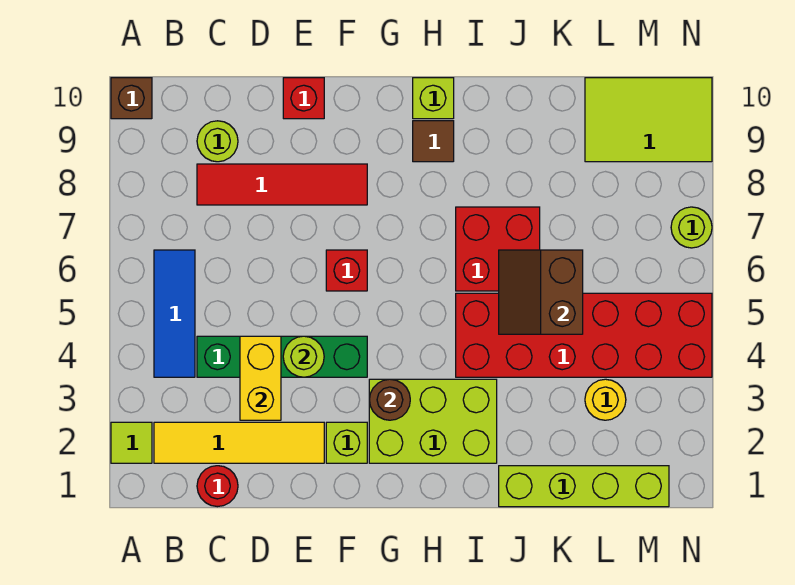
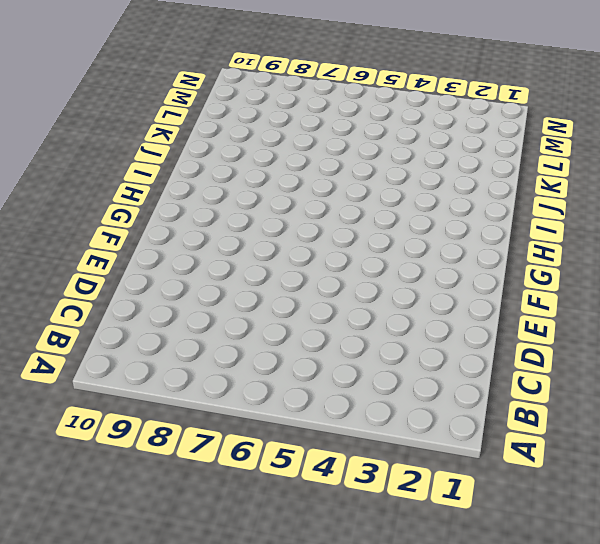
none -> lime tile A2 level 1
none -> brown brick A10 level 1
none -> yellow tile B2:E2 level 1

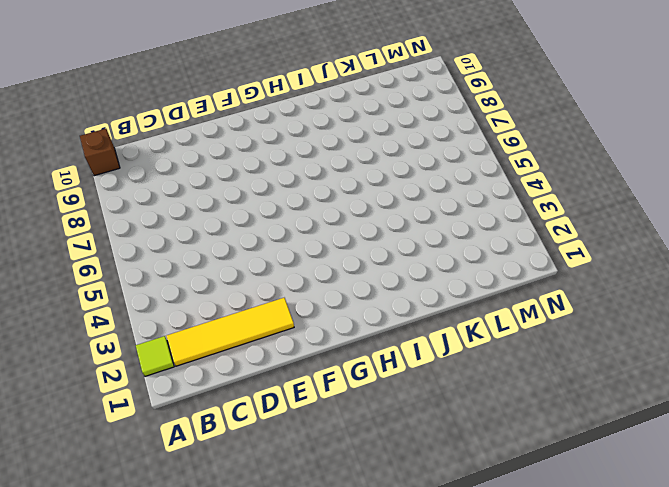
none -> blue tile B4:B6 level 1
none -> red round brick C1 level 1
none -> green brick C4:F4 level 1

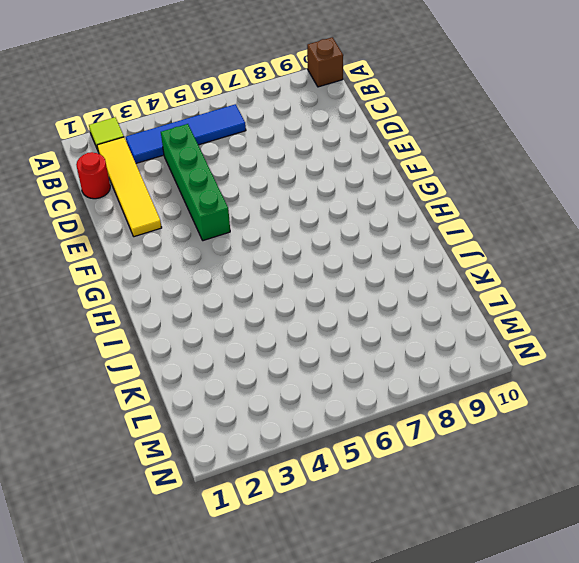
blue tile B3:B6 level 1 -> blue tile B4:B6 level 1
none -> red tile C8:F8 level 1
none -> lime round brick C9 level 1
none -> red brick E10 level 1

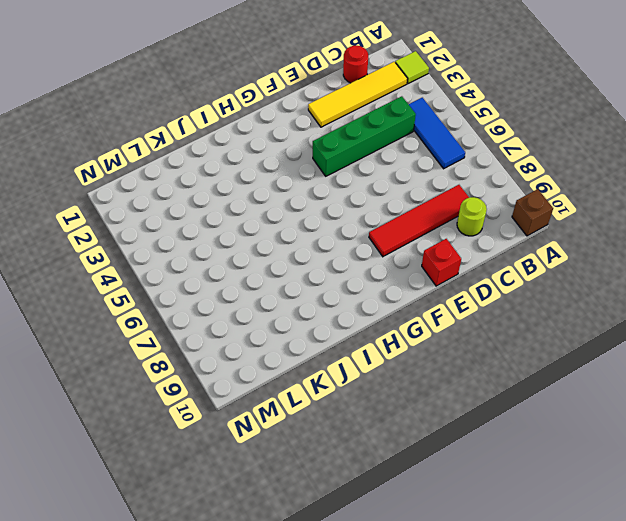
none -> lime brick F2 level 1
none -> red brick F6 level 1
none -> lime brick G2:I3 level 1

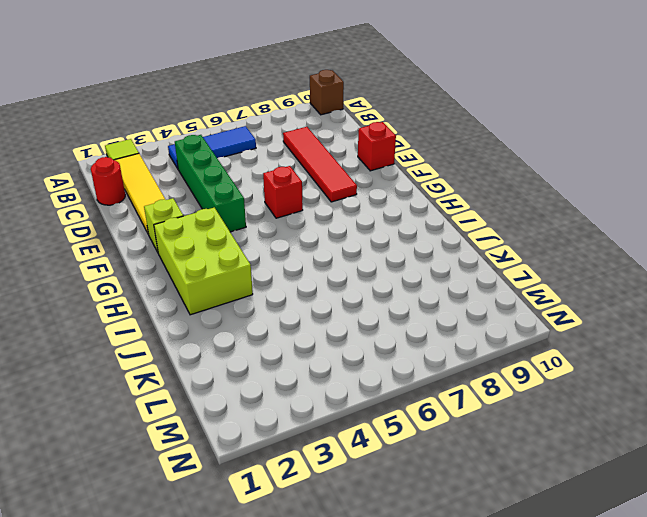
none -> lime round brick C9 level 1
none -> brown tile H9 level 1
none -> lime brick H10 level 1

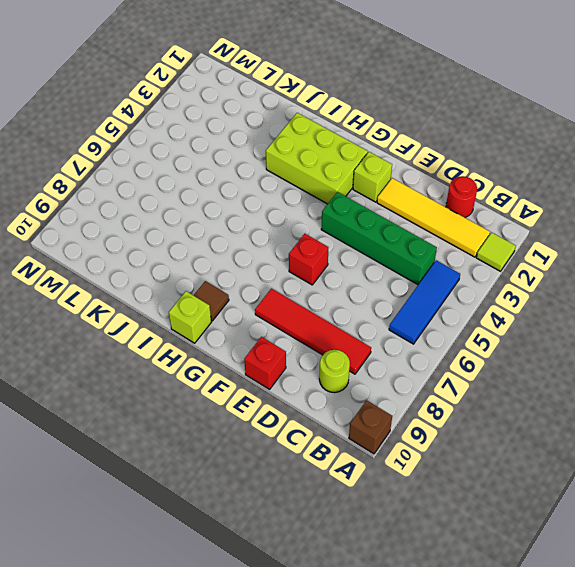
none -> red brick I4:N5 level 1
none -> red brick I6:J7 level 1
none -> lime brick J1:M1 level 1

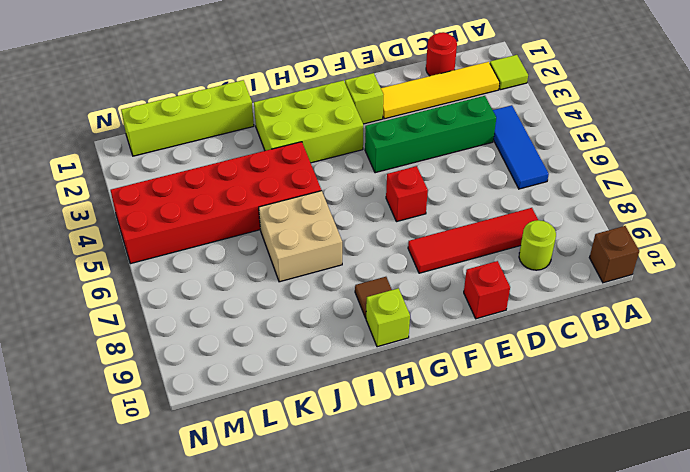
tan brick I6:J7 level 1 -> red brick I6:J7 level 1
none -> yellow round brick L3 level 1
none -> lime tile L9:N10 level 1
none -> lime round brick N7 level 1

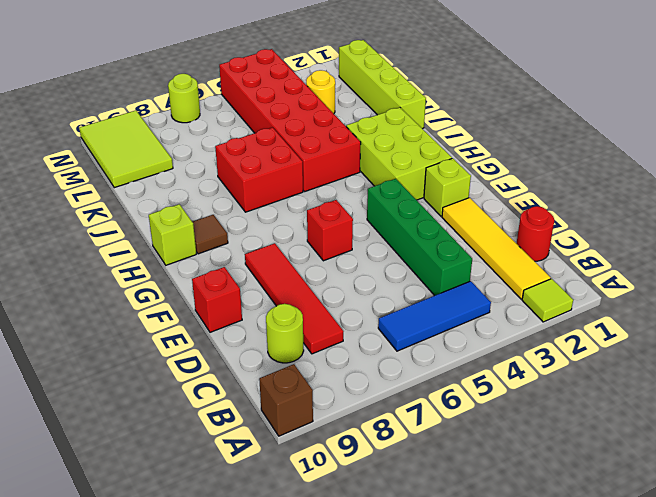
none -> yellow brick D3:D4 level 2
none -> lime round brick E4 level 2
none -> brown round brick G3 level 2

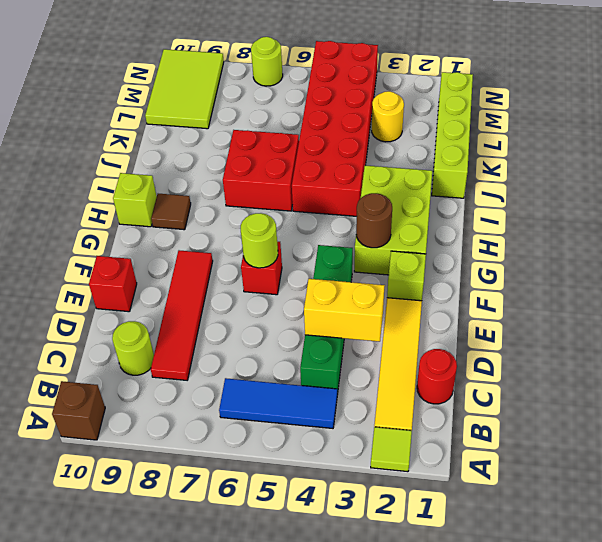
lime round brick F6 level 2 -> lime round brick E4 level 2
none -> brown slope J5:K6 level 2 top K

